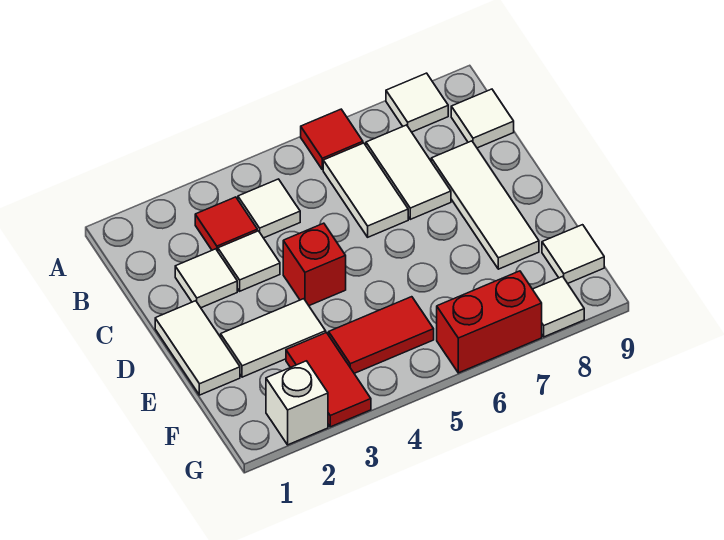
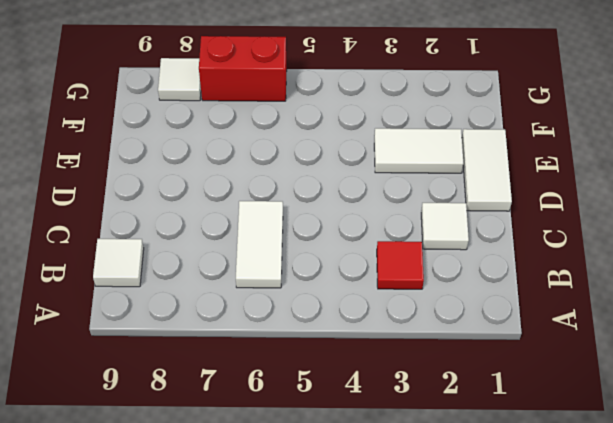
none -> red tile A6 level 1
none -> white tile A8 level 1
none -> white tile B4 level 1

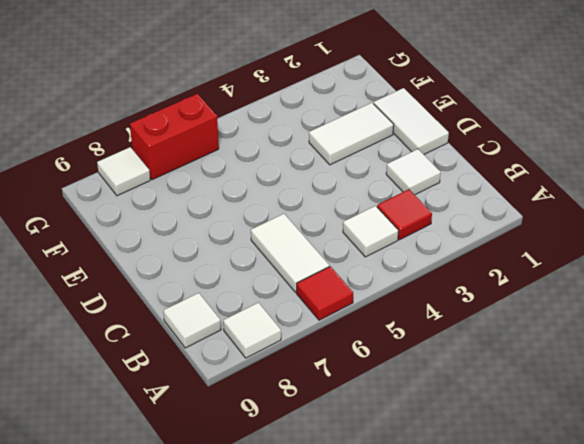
none -> white tile B7:C7 level 1
none -> white tile C3 level 1
none -> white tile C8:E8 level 1

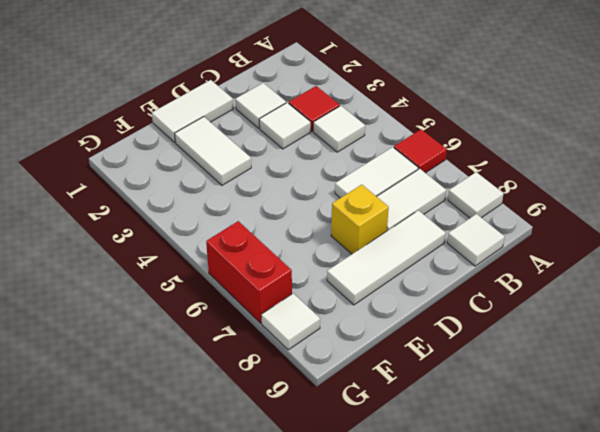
yellow brick D7 level 1 -> none
none -> red brick D4 level 1
none -> red tile F3:G3 level 1
none -> red tile F4:F5 level 1

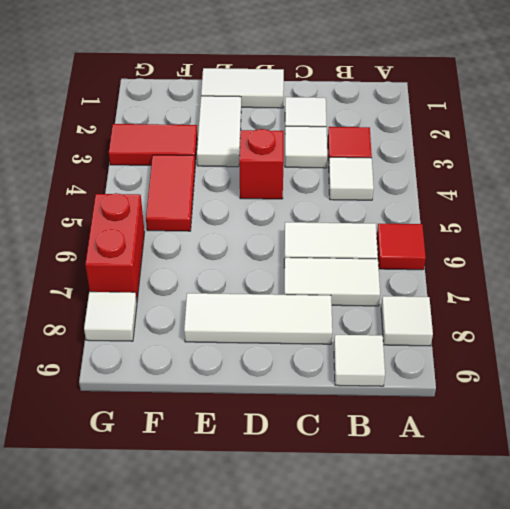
none -> white tile F9 level 1
none -> white brick G2 level 1

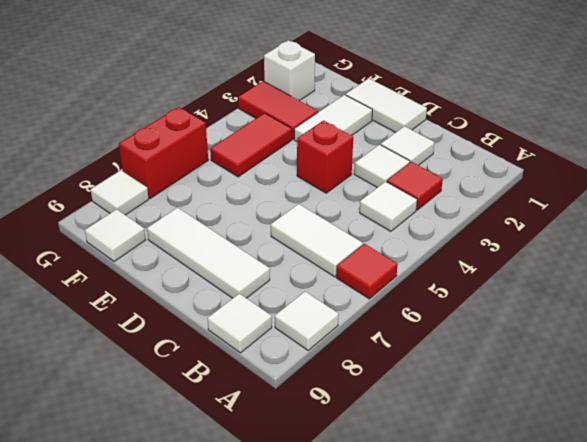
none -> white tile B7:C7 level 1

